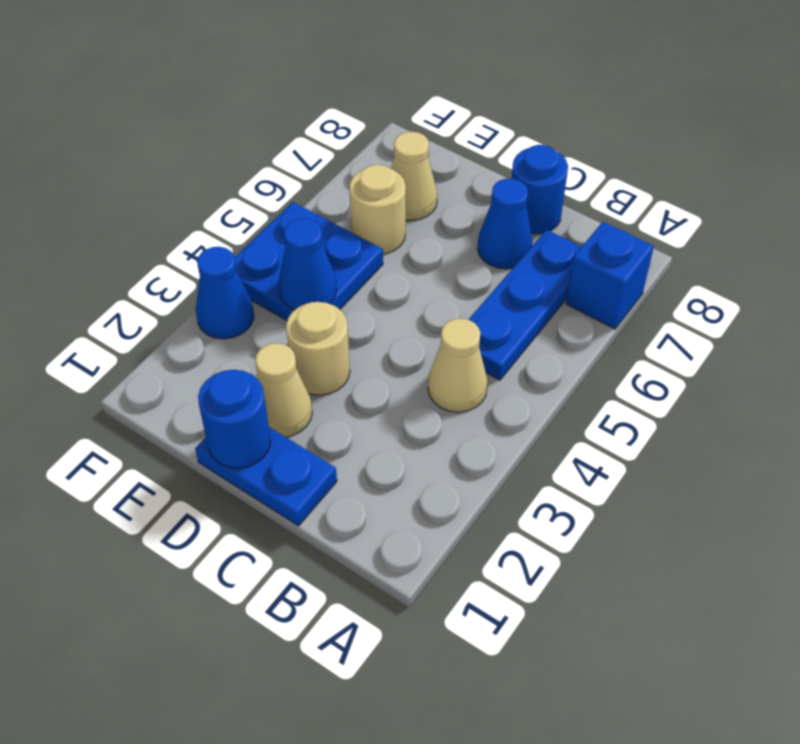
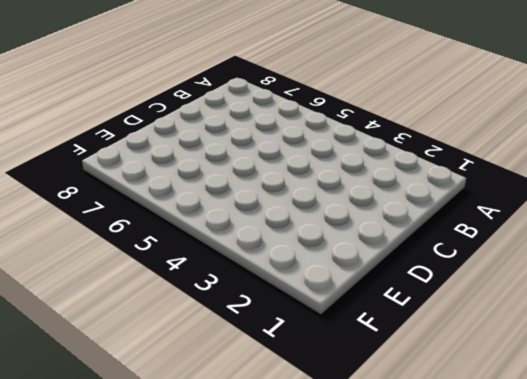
none -> blue brick A7 level 1
none -> tan cone B4 level 1
none -> blue plate B5:B7 level 1

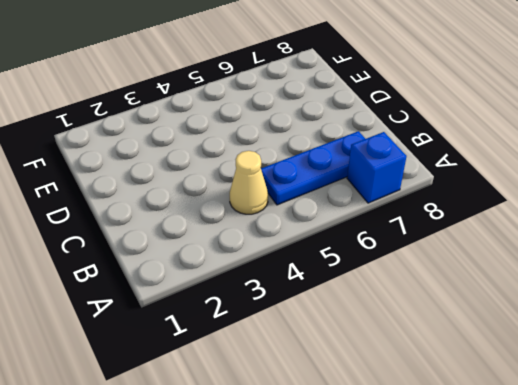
none -> blue plate C1:D1 level 1
none -> blue cone C7 level 1
none -> blue round brick C8 level 1

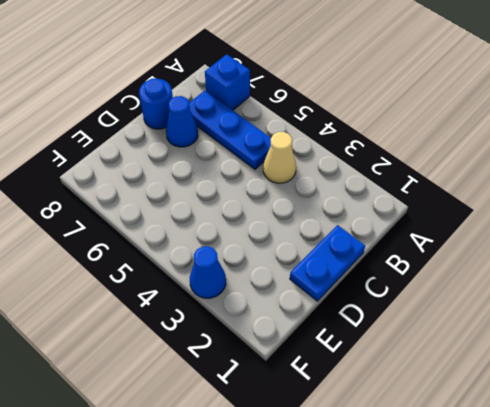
none -> tan cone D2 level 1
none -> tan round brick D3 level 1
none -> blue plate E4:F5 level 1

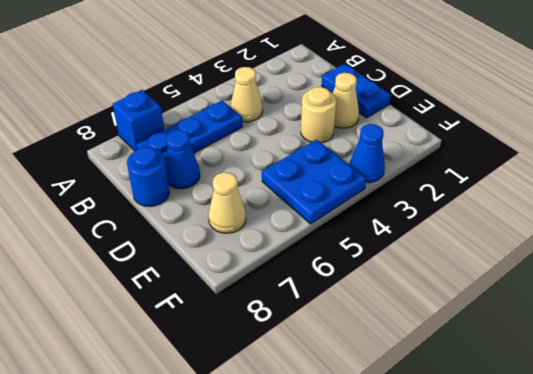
none -> tan round brick E6 level 1
none -> blue round brick D1 level 2
none -> blue cone E4 level 2

